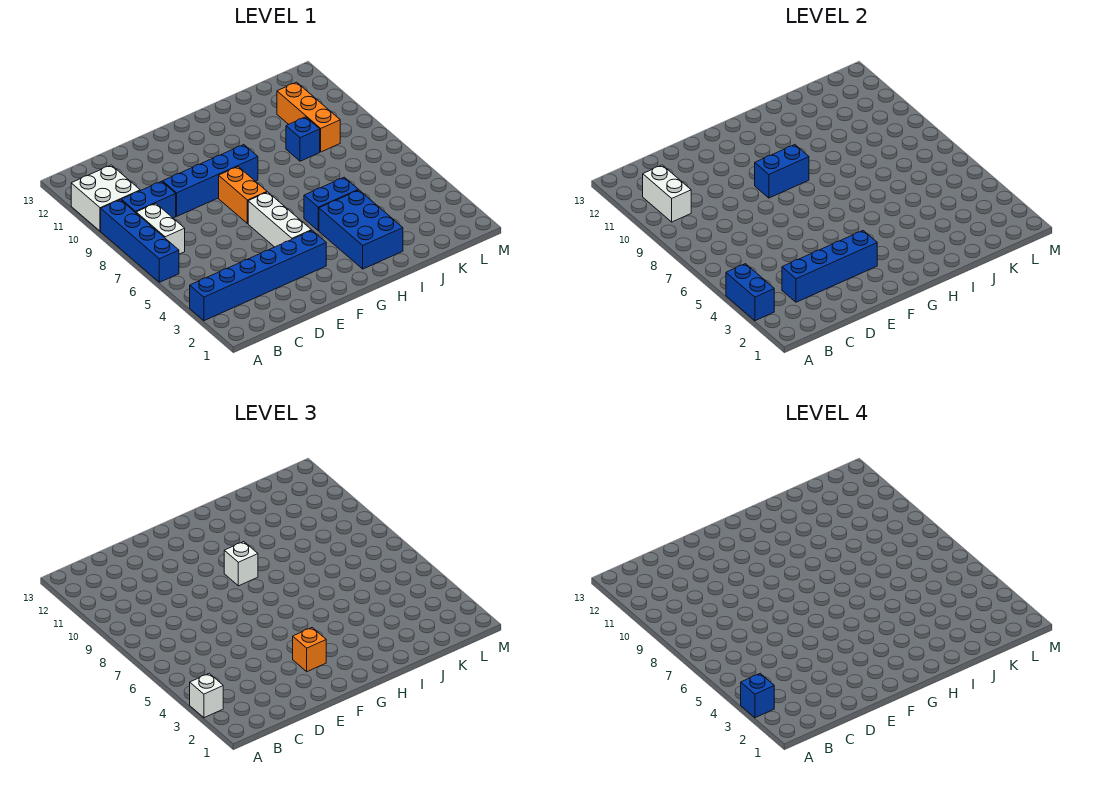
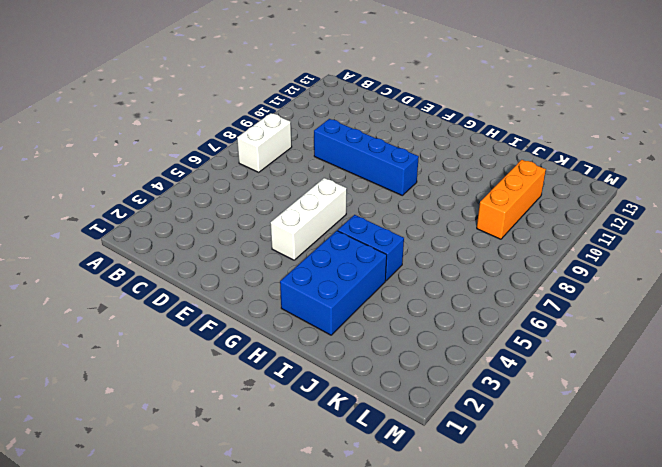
none -> blue brick A3:F3 level 1
none -> blue brick A6:A9 level 1
none -> white brick A10:B11 level 1

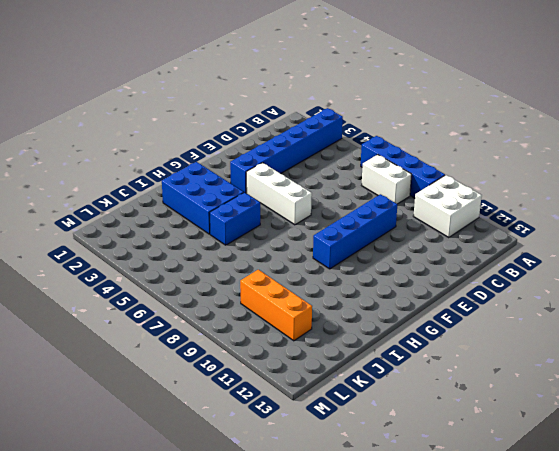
none -> blue brick B9:C9 level 1
none -> orange brick F7:F8 level 1
none -> blue brick J9 level 1

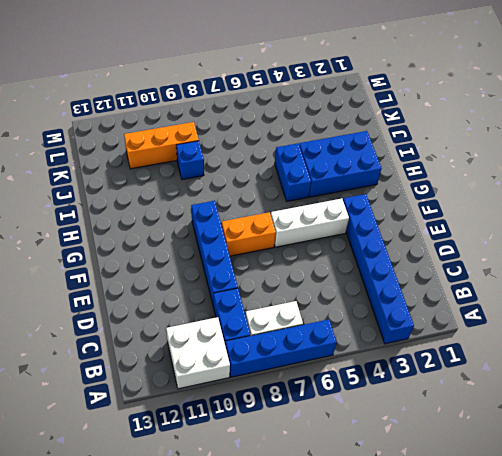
none -> blue brick A3:A4 level 2
none -> white brick B10:B11 level 2
none -> blue brick C3:F3 level 2

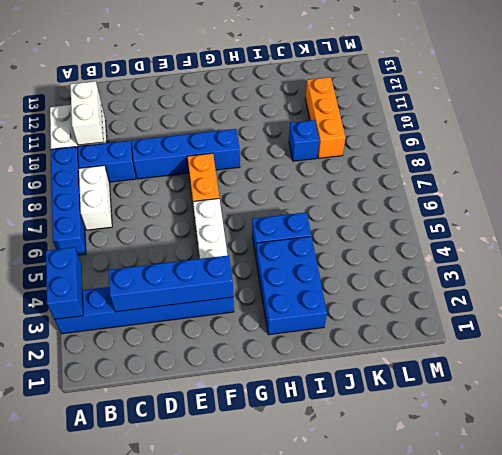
none -> blue brick F9:G9 level 2
none -> white brick A3 level 3
none -> orange brick F3 level 3

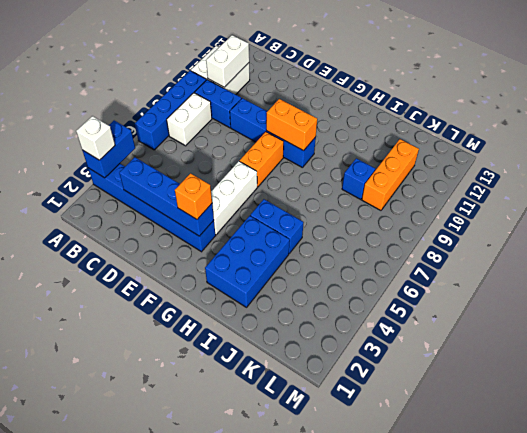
orange brick F9:G9 level 2 -> blue brick F9:G9 level 2
none -> white brick G9 level 3
none -> blue brick A3 level 4

